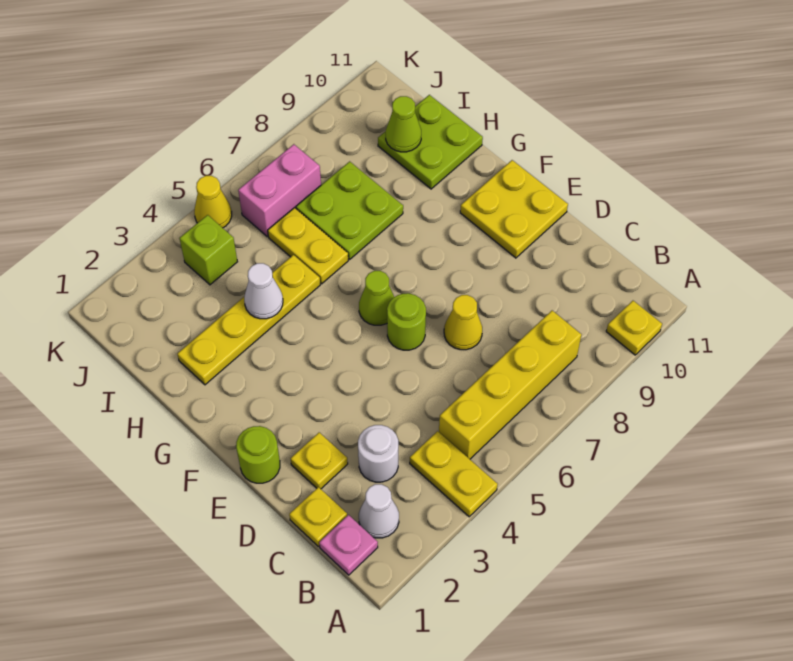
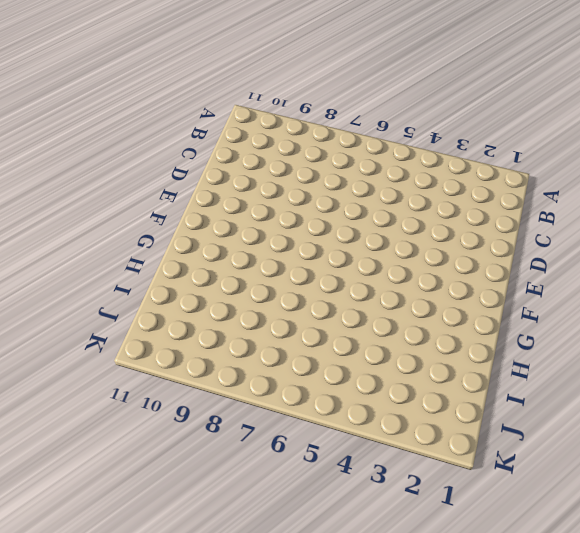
none -> yellow plate A4:B4 level 1
none -> yellow plate A10 level 1
none -> pink plate B1 level 1

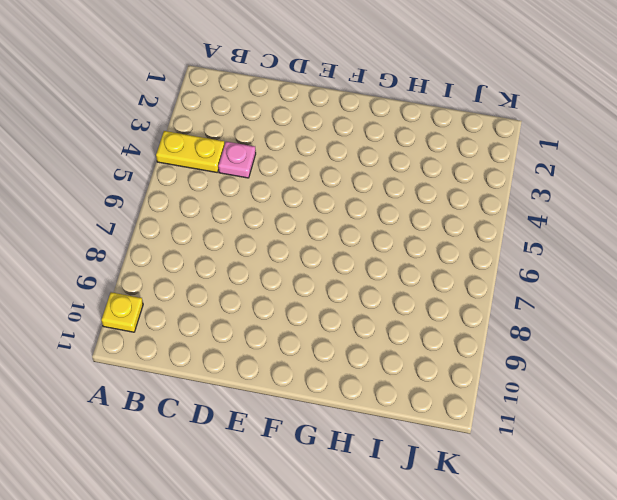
pink plate C4 level 1 -> pink plate B1 level 1
none -> white cone B2 level 1
none -> yellow brick B5:B8 level 1
none -> yellow plate C1 level 1

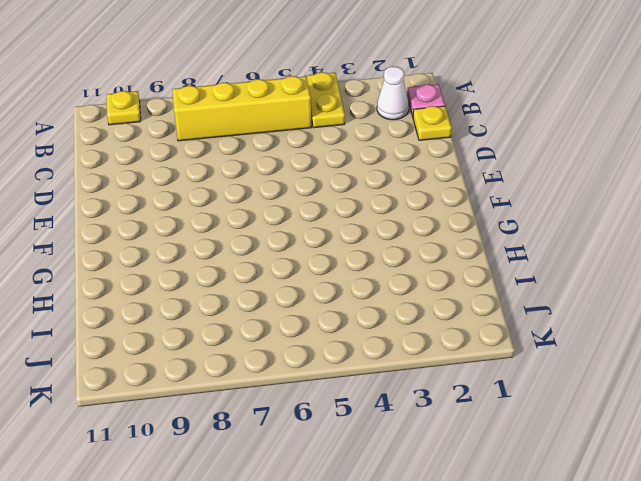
none -> white round brick C3 level 1
none -> yellow plate D2 level 1
none -> yellow cone D7 level 1

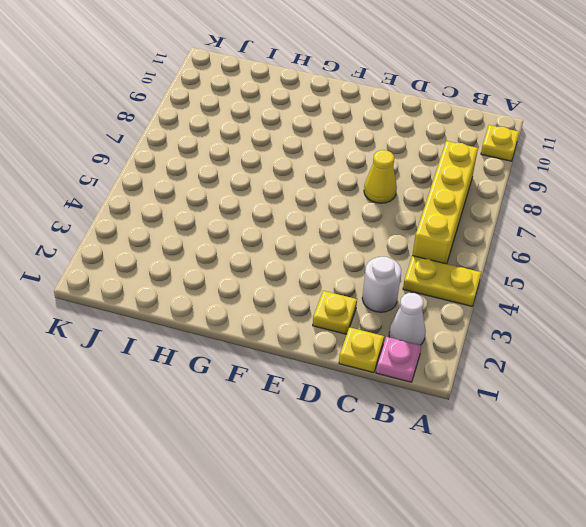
none -> lime round brick E1 level 1
none -> lime round brick E6 level 1
none -> yellow plate E10:F11 level 1

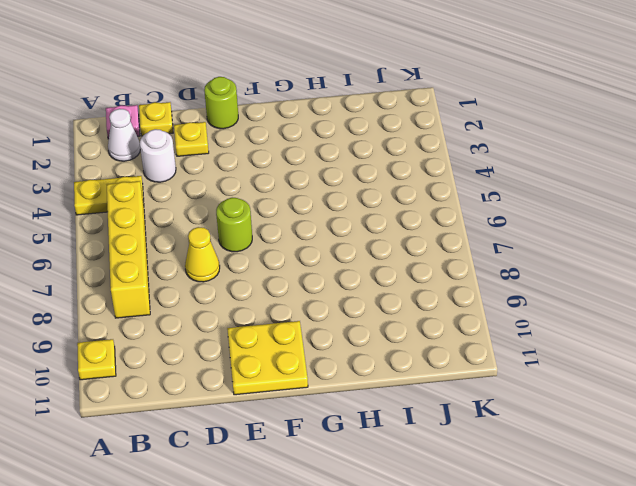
none -> lime cone F6 level 1
none -> yellow plate H2:H5 level 1
none -> yellow plate H6:I6 level 1

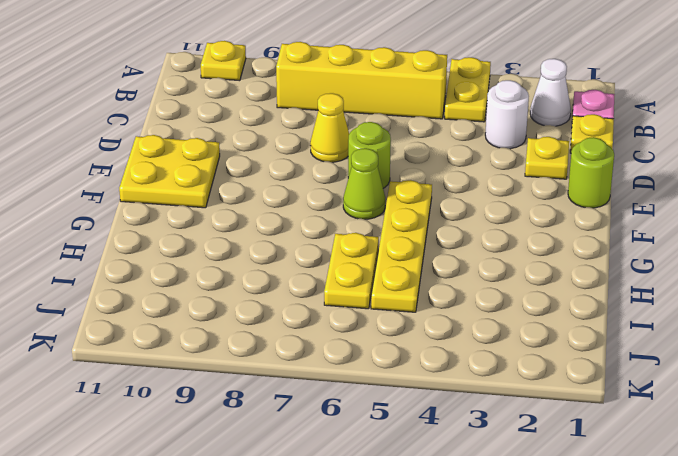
yellow plate F5:I5 level 1 -> yellow plate H2:H5 level 1
none -> lime plate H7:I8 level 1
none -> lime plate H10:I11 level 1
none -> lime brick J4 level 1

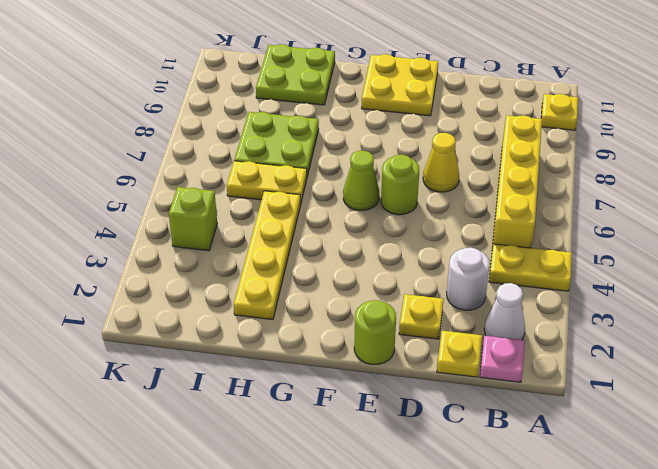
none -> pink brick J6:J7 level 1
none -> yellow cone K5 level 1
none -> white cone H4 level 2

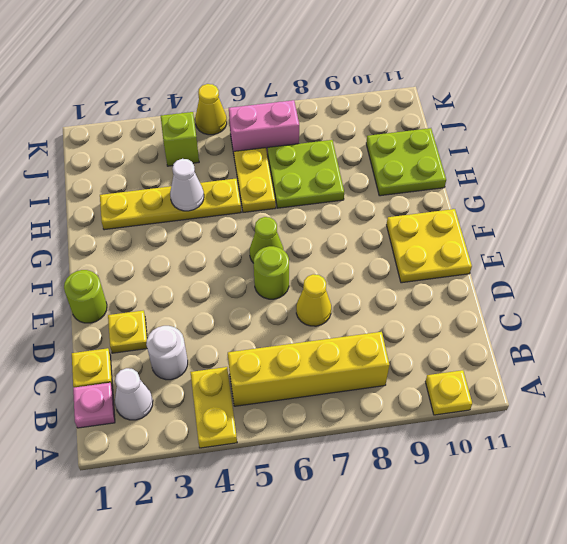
none -> lime cone I10 level 2

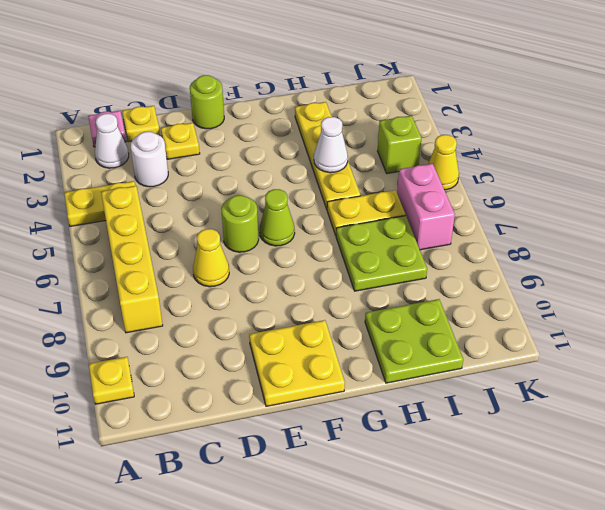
none -> lime cone I10 level 2

